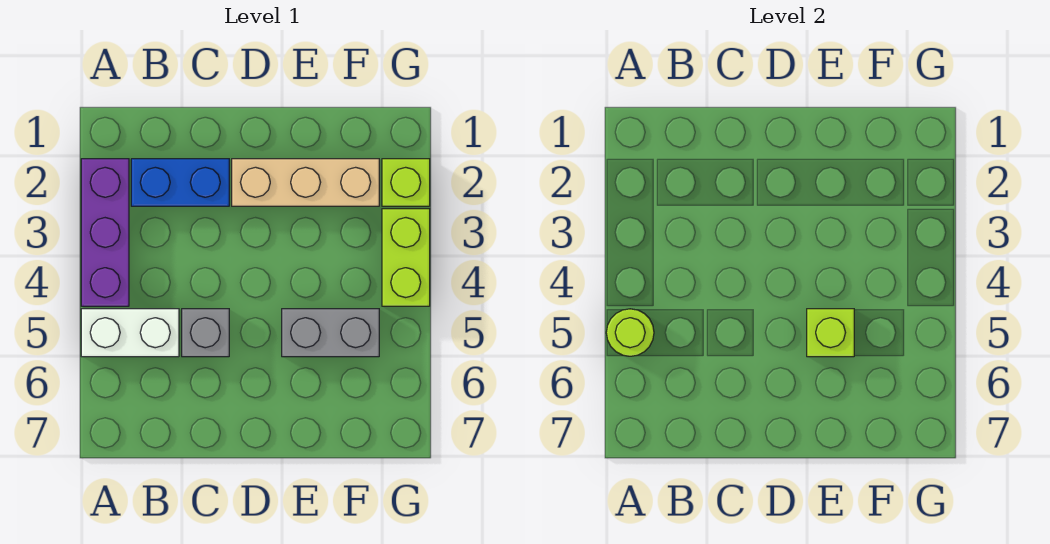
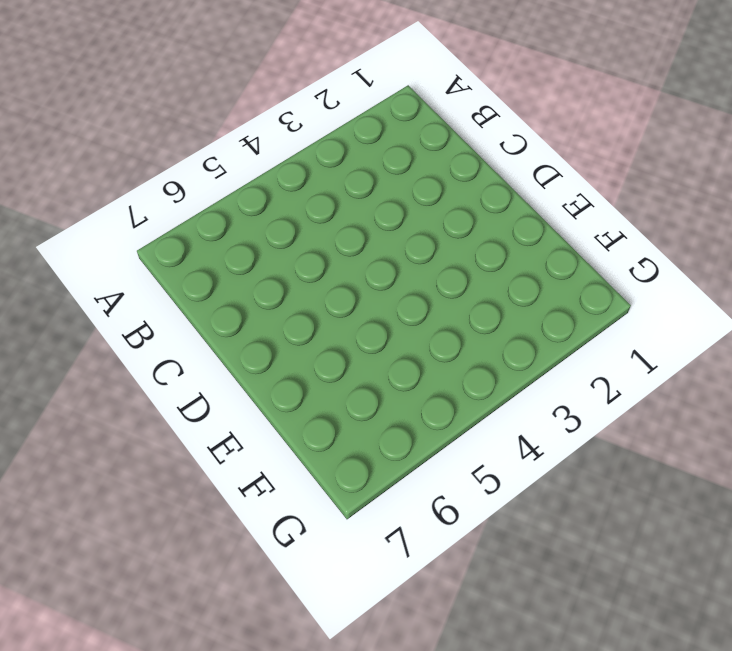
none -> purple brick A2:A4 level 1
none -> white brick A5:B5 level 1

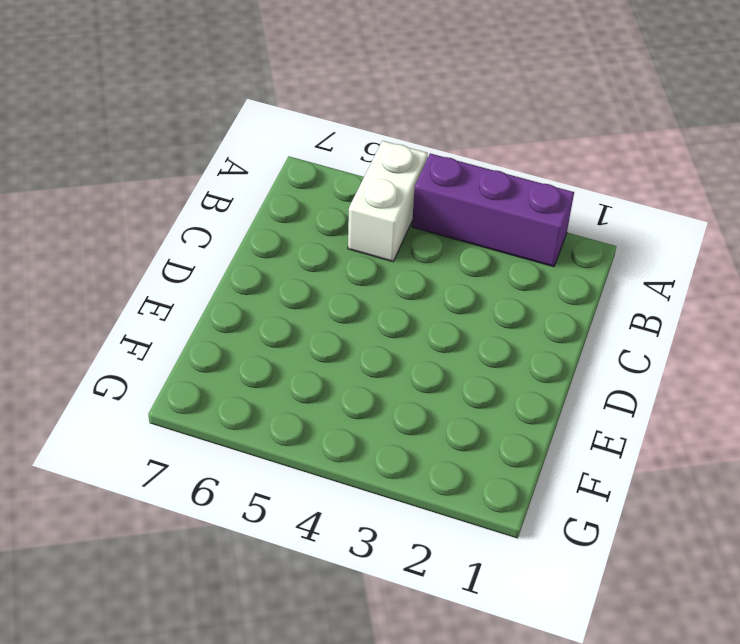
none -> blue brick B2:C2 level 1
none -> grey brick C5 level 1

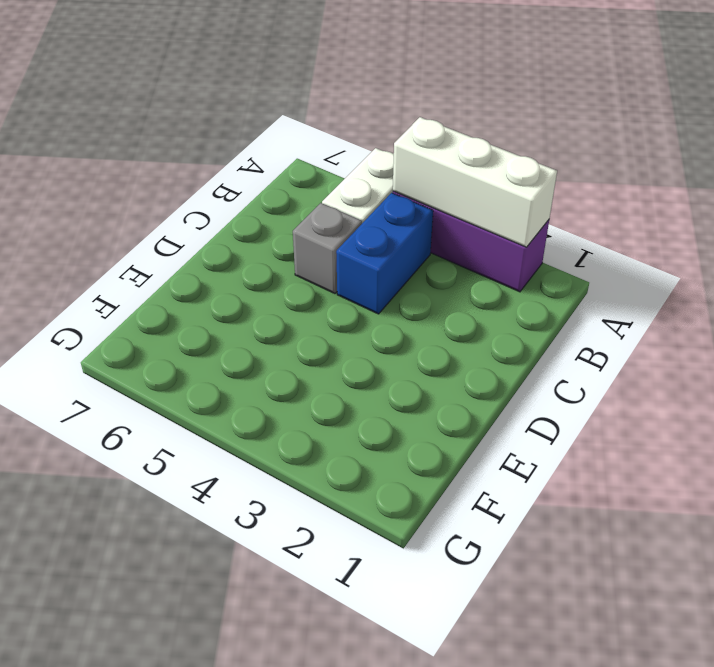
white brick A2:A4 level 2 -> none
blue brick B4:C4 level 1 -> blue brick B2:C2 level 1
none -> tan brick D2:F2 level 1
none -> grey brick E5:F5 level 1

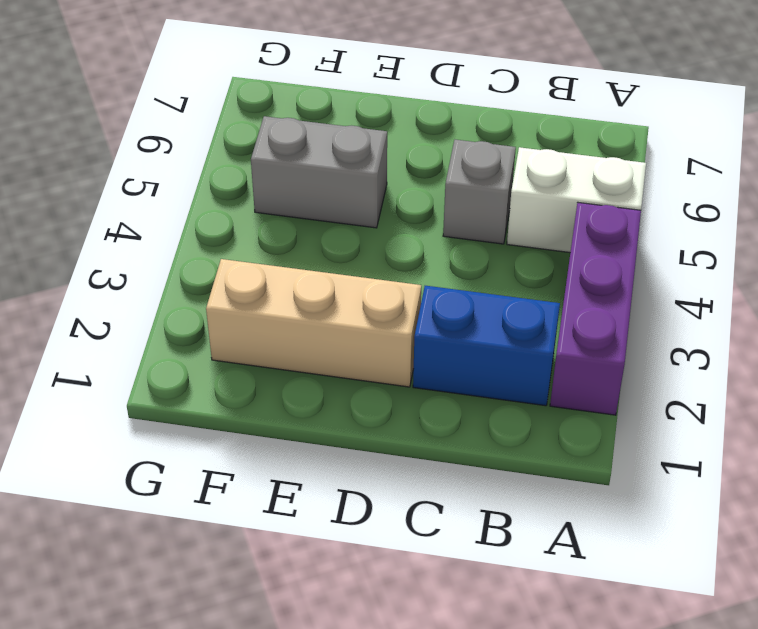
none -> lime brick G2 level 1
none -> lime brick G3:G4 level 1

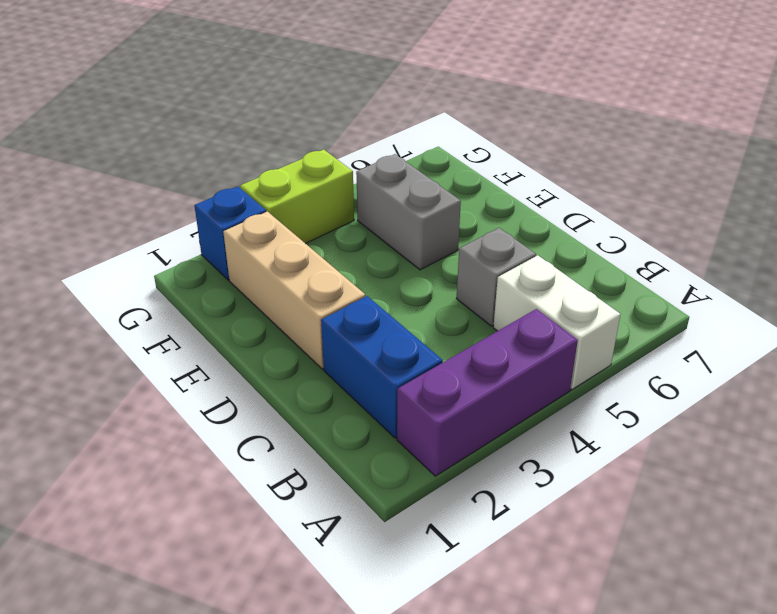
blue brick G2 level 1 -> lime brick G2 level 1
none -> lime round brick A5 level 2
none -> lime brick E5 level 2

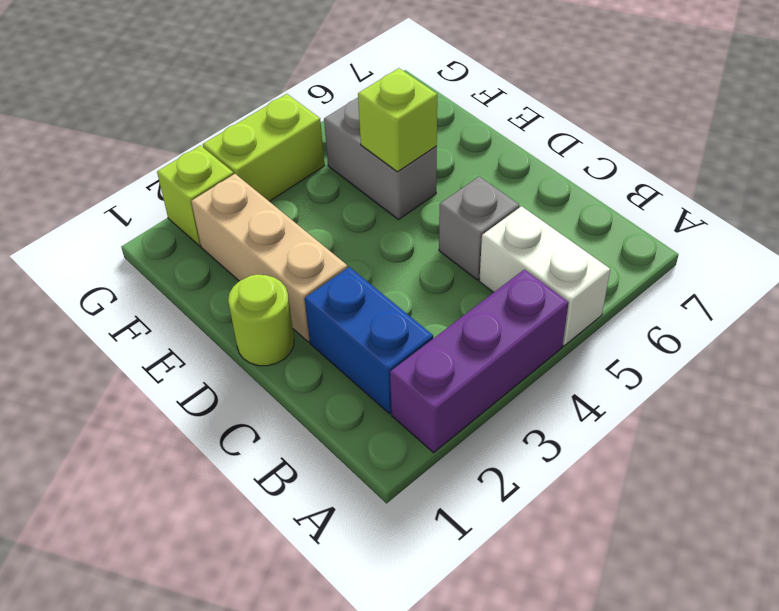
lime round brick D1 level 1 -> lime round brick A5 level 2

